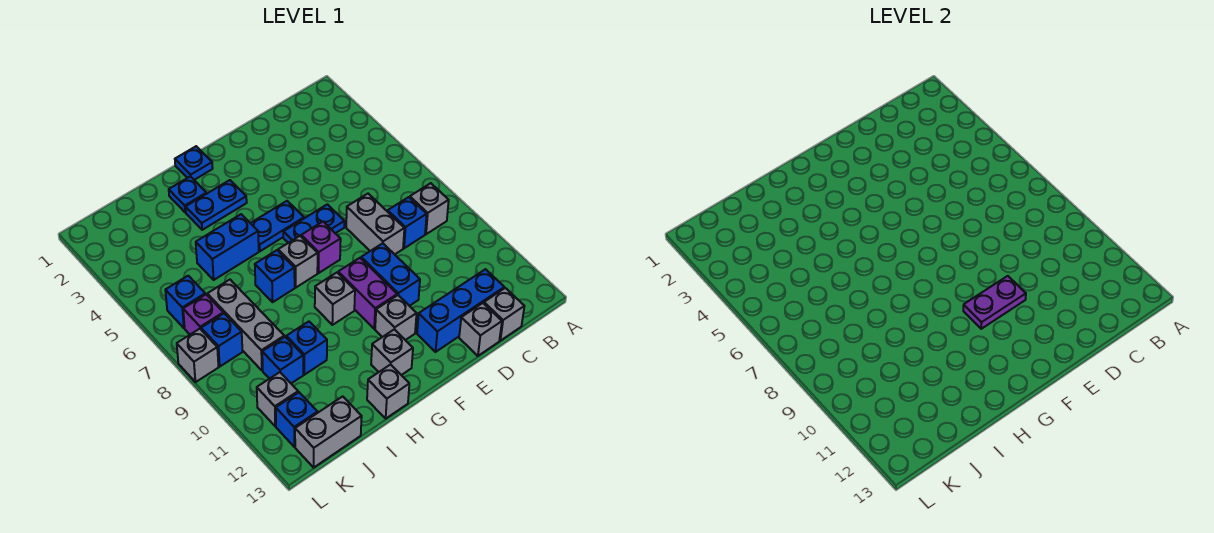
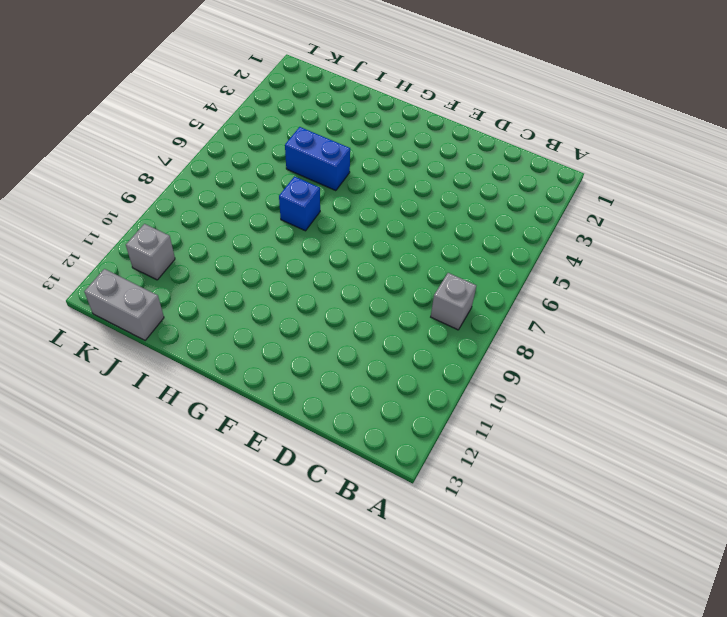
none -> blue brick C8 level 1
none -> blue brick C12:E12 level 1
none -> grey brick C13 level 1
none -> grey brick D7:D8 level 1

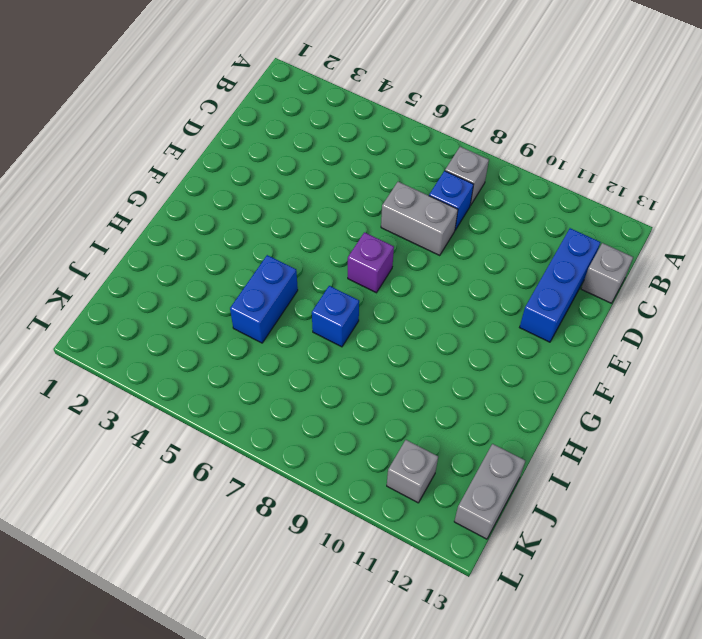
none -> grey brick D13 level 1
none -> blue plate E6:F6 level 1
none -> blue brick E9:E10 level 1
none -> blue plate F5:G5 level 1

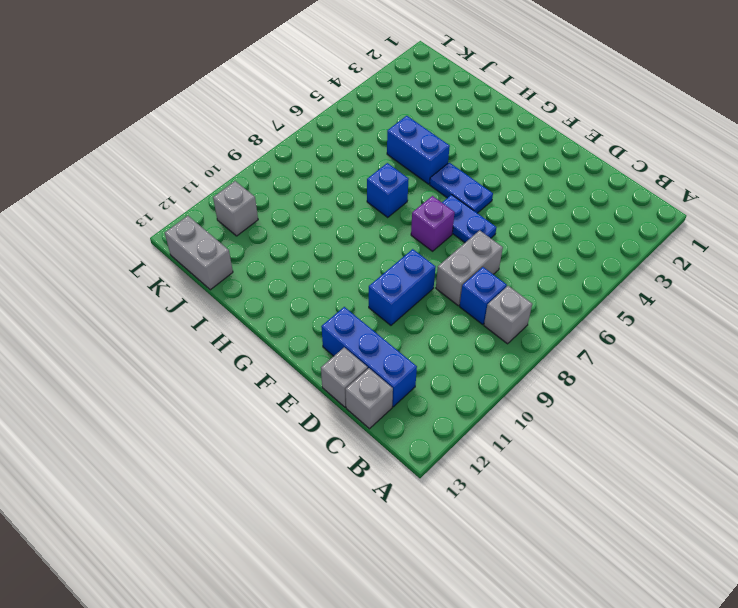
none -> purple brick F9:F10 level 1
none -> grey brick F11 level 1
none -> blue plate G1 level 1
none -> blue plate G3:H3 level 1

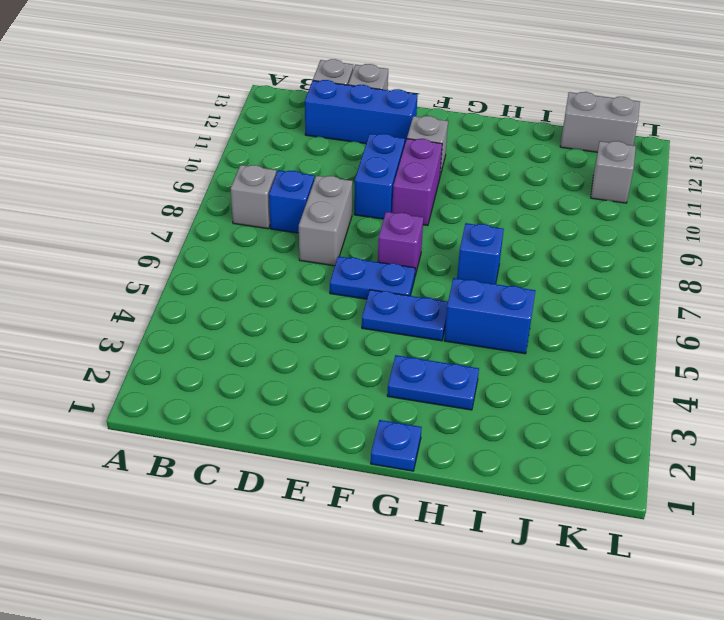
none -> grey brick G7 level 1
none -> grey brick G9 level 1
none -> grey brick G12 level 1
none -> blue plate H2 level 1

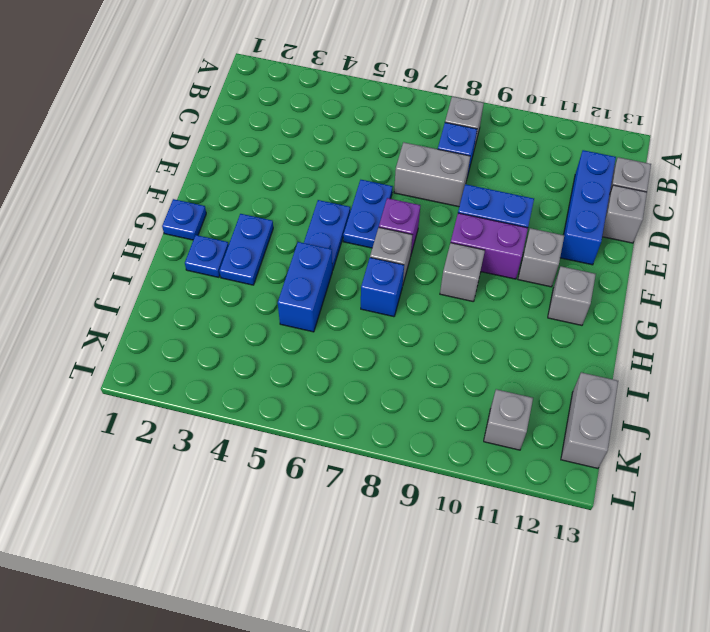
none -> grey brick H13 level 1
none -> blue brick I10 level 1
none -> grey brick J7:J9 level 1
none -> blue brick J10 level 1

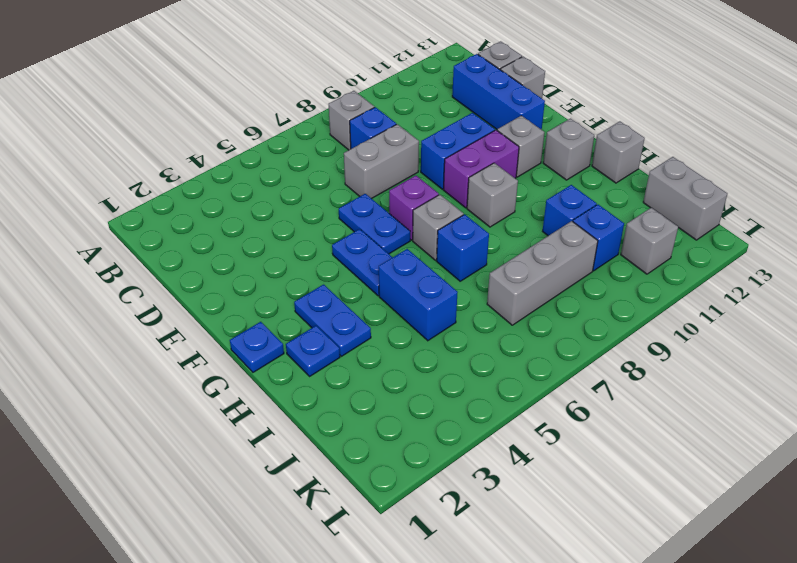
none -> blue brick K6 level 1
none -> purple brick K7 level 1
none -> blue brick K8 level 1
none -> blue brick K12 level 1

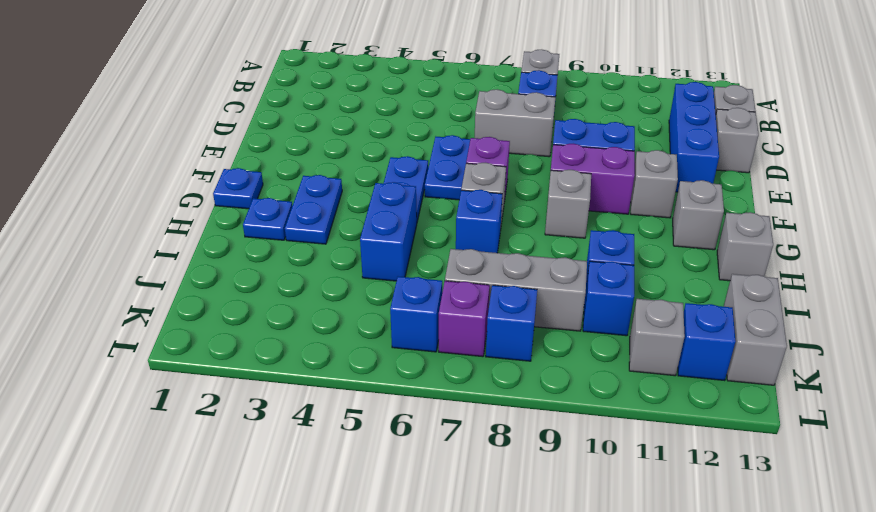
none -> grey brick L8 level 1
none -> purple plate E10:F10 level 2

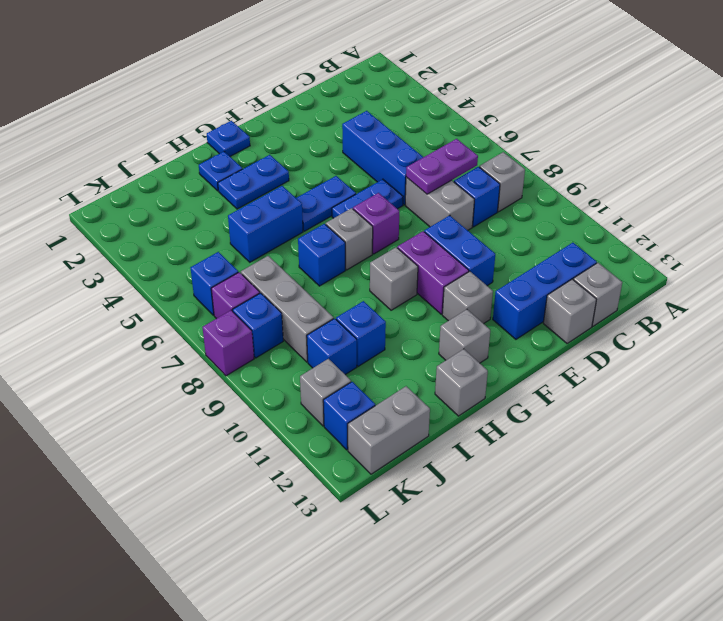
purple plate C7:D7 level 2 -> purple plate E10:F10 level 2
blue brick D4:D6 level 1 -> none
purple brick L8 level 1 -> grey brick L8 level 1

